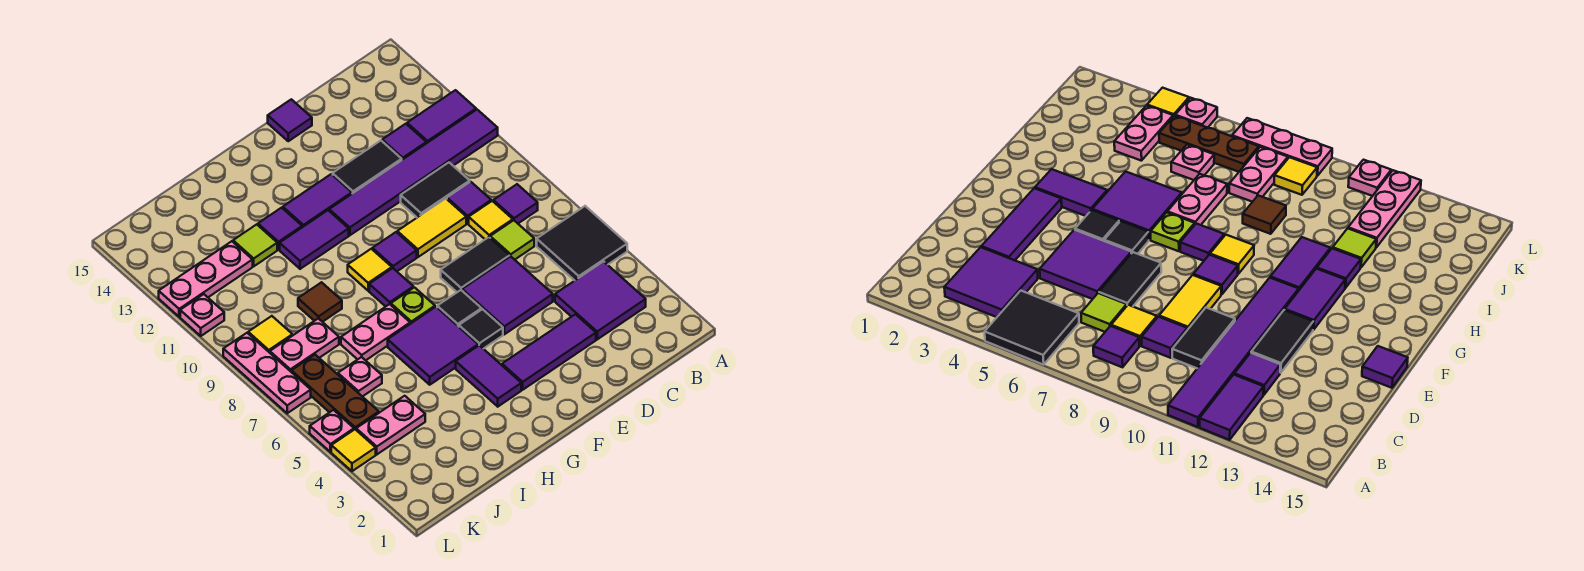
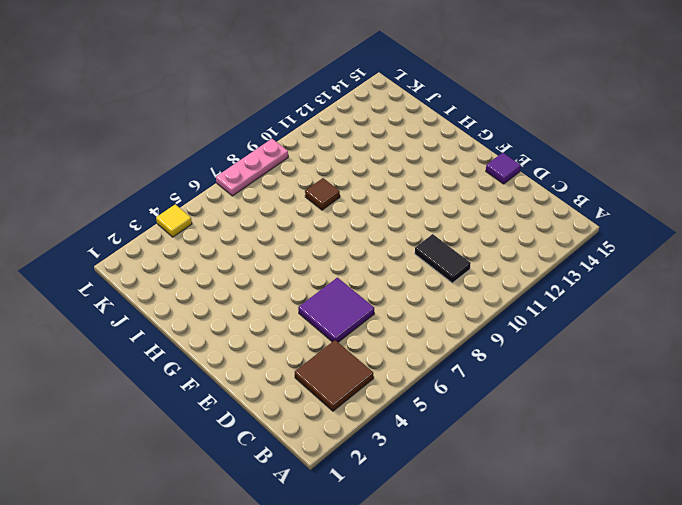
brown tile B3:C4 level 1 -> purple tile B3:C4 level 1
none -> black tile A5:B6 level 1
none -> purple tile A11:F11 level 1
none -> purple tile A12:B12 level 1
none -> purple tile B8 level 1

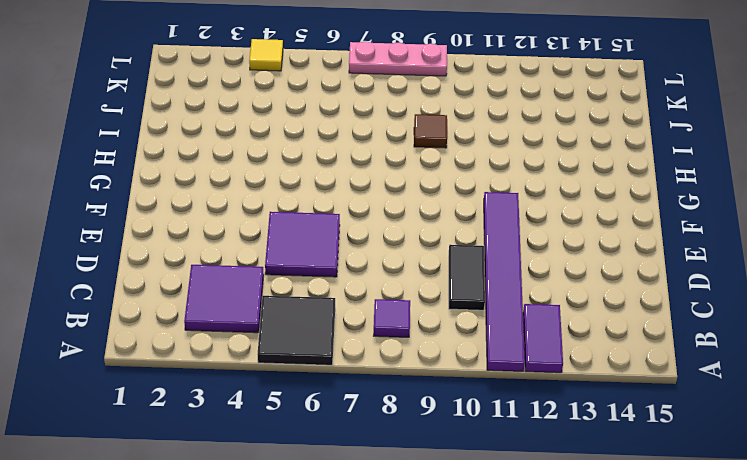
none -> lime tile C7 level 1
none -> yellow tile C8 level 1
none -> purple tile C9 level 1
none -> purple tile C12 level 1

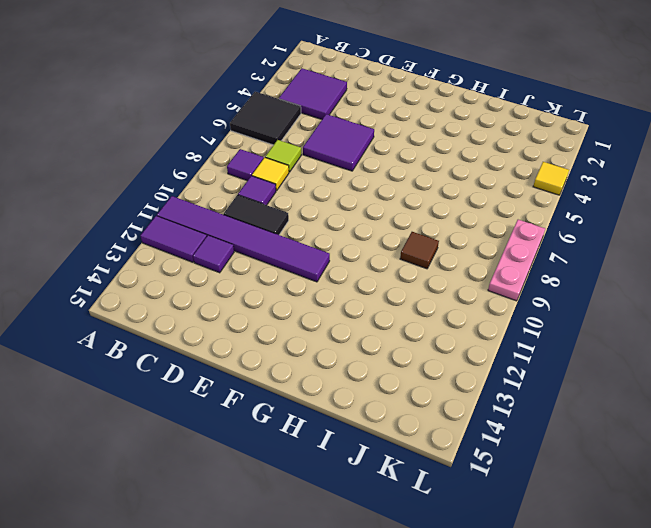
none -> purple tile D3:F3 level 1
none -> black tile D7:E7 level 1
none -> yellow tile D9:E9 level 1
none -> black tile D12:E12 level 1

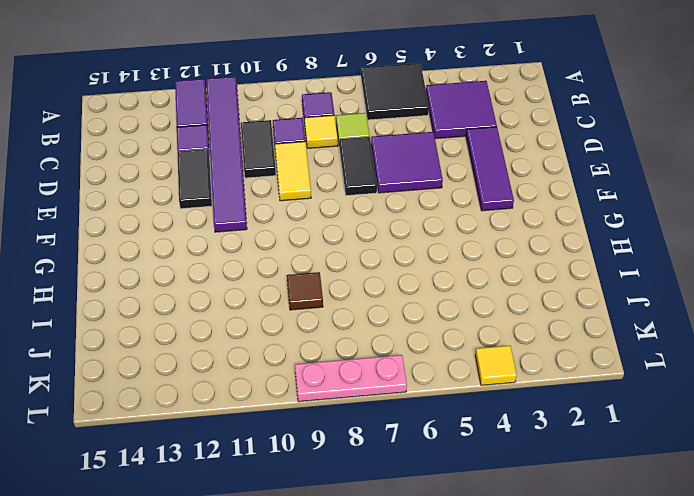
none -> purple tile E15 level 1
none -> black tile F5 level 1
none -> black tile F6 level 1
none -> purple tile F9 level 1

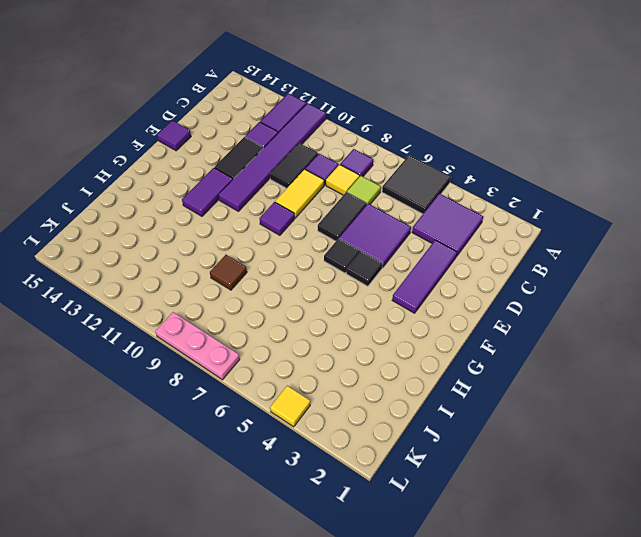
none -> purple tile G3:G4 level 1
none -> purple tile G5:H6 level 1
none -> lime plate G7 level 1
none -> purple tile G8 level 1

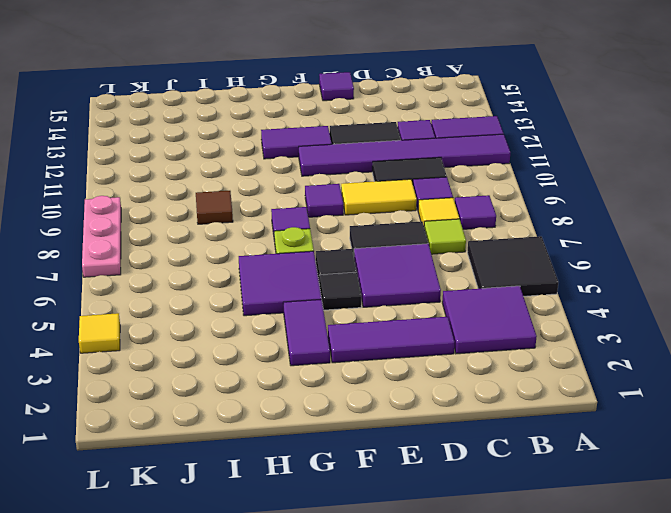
none -> yellow tile G9 level 1
none -> purple tile G11:H11 level 1
none -> pink plate H7:I7 level 1
none -> purple tile H12 level 1

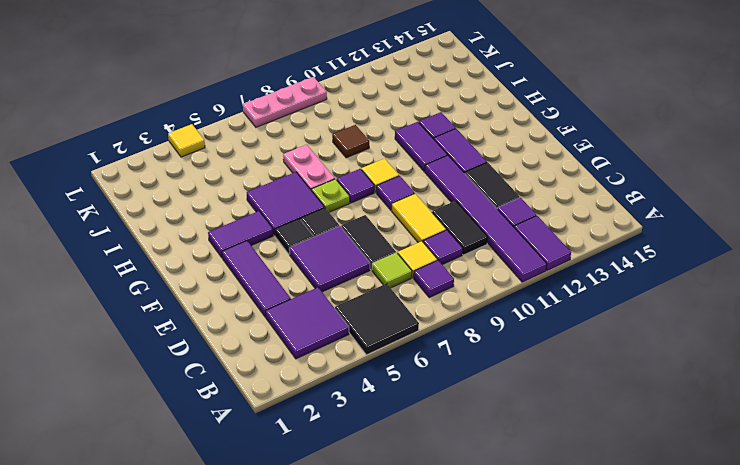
none -> purple tile E15 level 1
none -> lime tile I12 level 1
none -> pink plate J4:K4 level 1
none -> pink plate J6 level 1

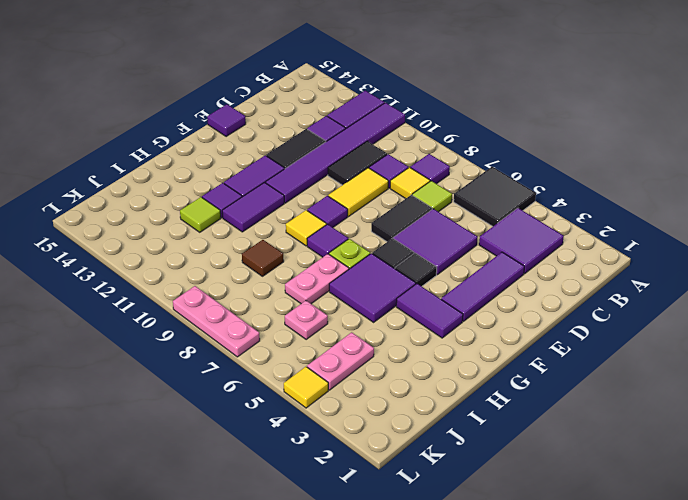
none -> pink plate J8:K8 level 1
none -> pink plate J12:L12 level 1
none -> brown plate K5:K7 level 1
none -> yellow tile K9 level 1

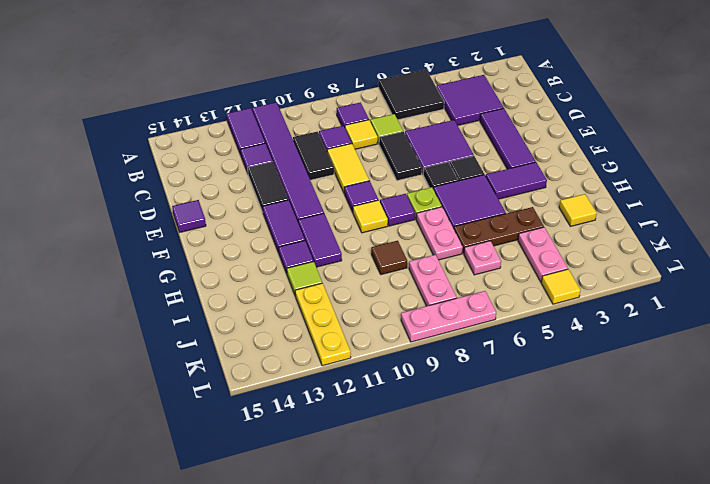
yellow tile I2 level 1 -> yellow tile K9 level 1
brown plate I4:I6 level 1 -> brown plate K5:K7 level 1
yellow plate J12:L12 level 1 -> pink plate J12:L12 level 1
none -> pink plate L5 level 1
none -> pink plate L11 level 1

